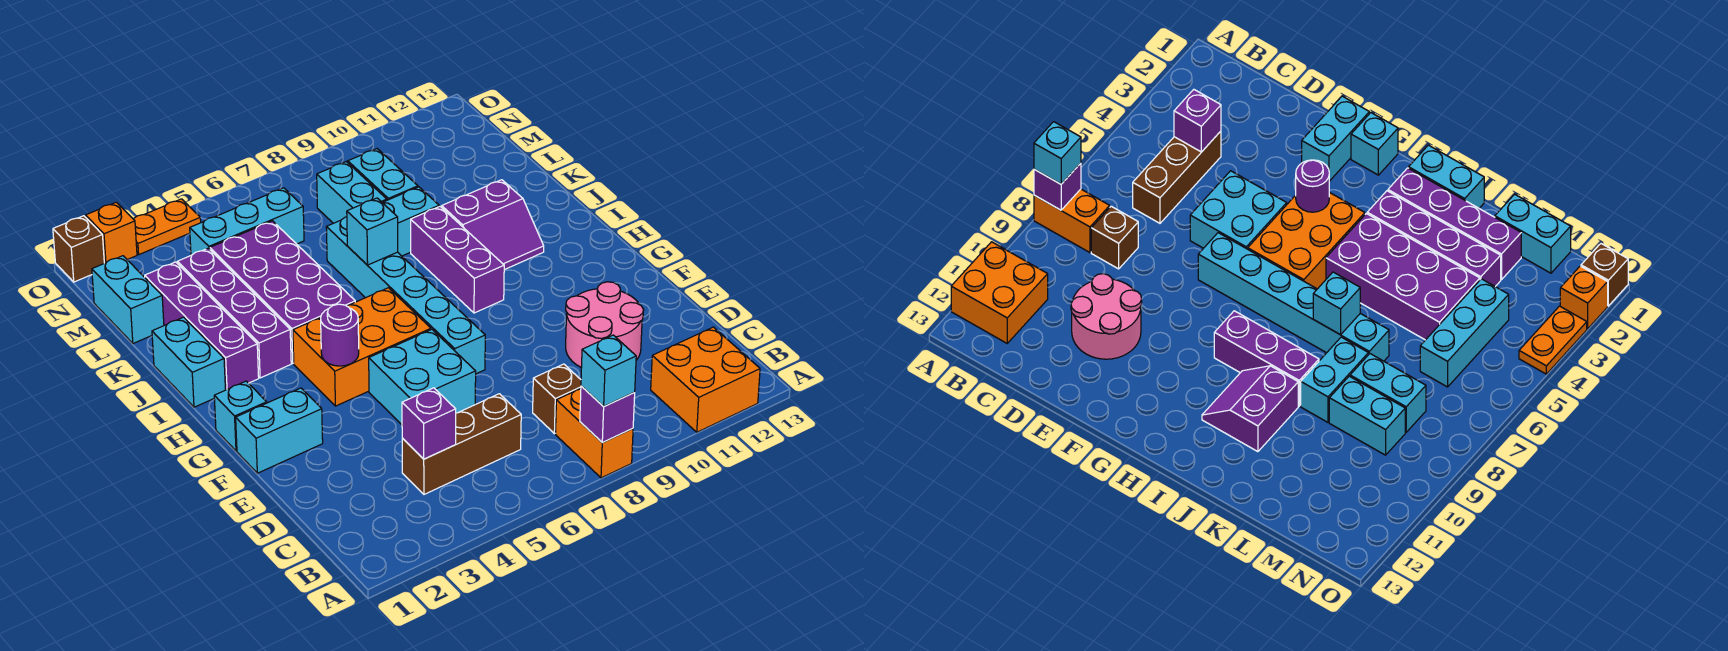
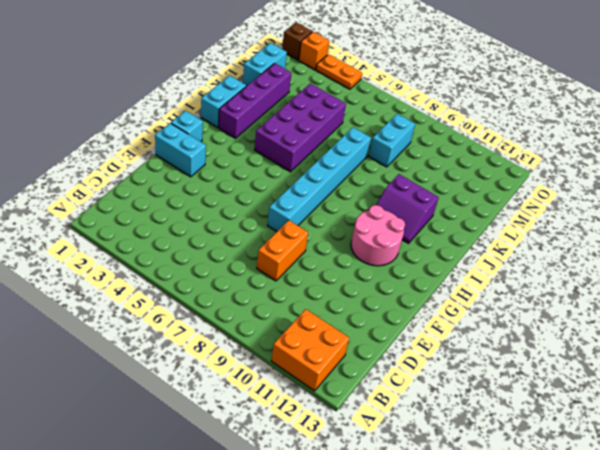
orange brick D8:E8 level 1 -> orange brick A8:B8 level 1
pink round brick G10:H11 level 1 -> pink round brick D10:E11 level 1
none -> brown brick C4:C6 level 1
none -> brown brick C8 level 1
none -> cyan brick E5:F6 level 1

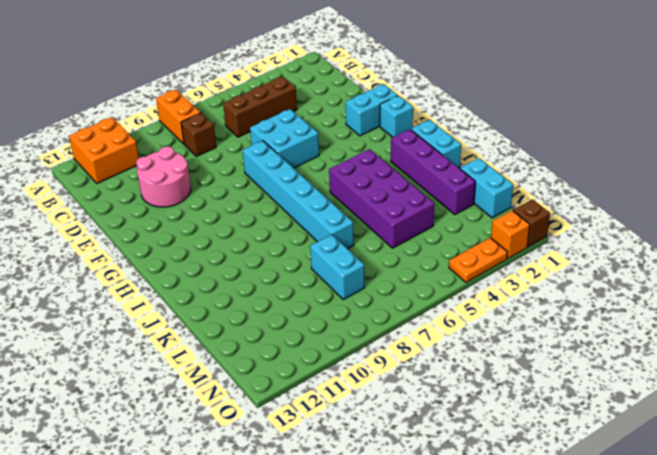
none -> orange brick G4:H6 level 1
none -> purple brick H9:J9 level 1
none -> purple brick I3:L3 level 1

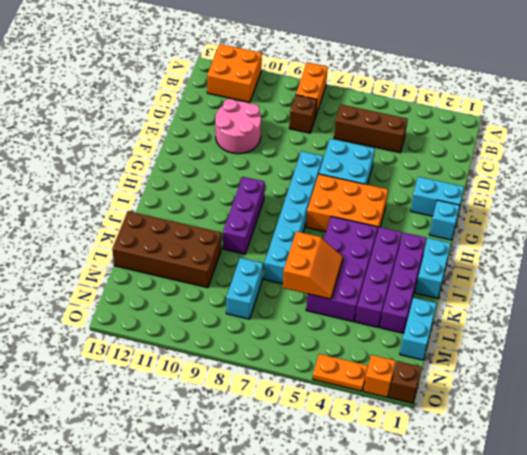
orange slope K5:L6 level 2 top 6 -> none
brown brick K10:L13 level 1 -> none
none -> purple slope I10:J11 level 1 top J
none -> cyan brick K8:K9 level 1
none -> cyan brick L9:M9 level 1

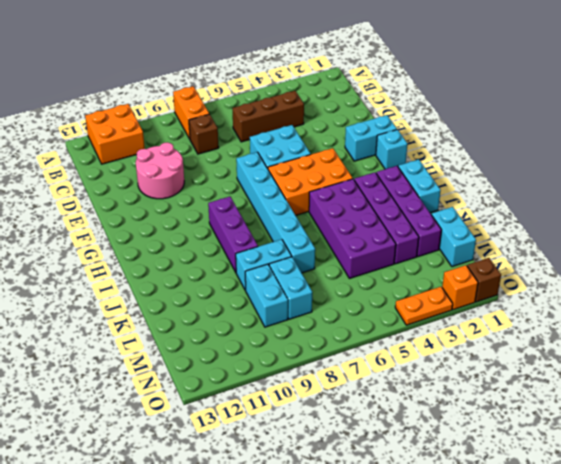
none -> purple slope I10:J11 level 1 top J
none -> cyan brick M4:M6 level 1
none -> purple brick A8 level 2

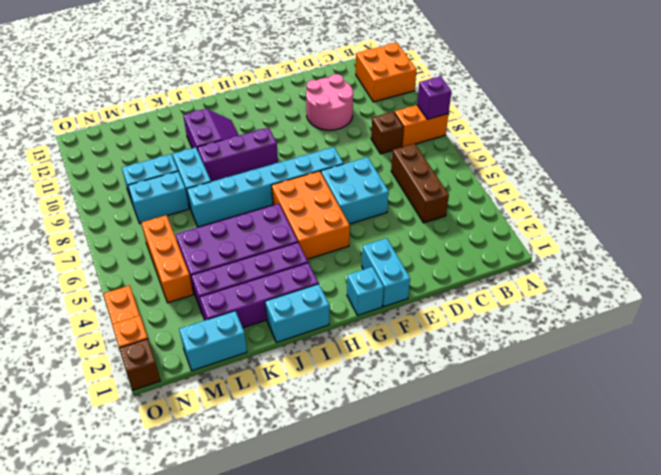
orange brick M4:M6 level 1 -> cyan brick M4:M6 level 1
none -> purple brick C4 level 2
none -> purple round brick G4 level 2
none -> cyan brick J7 level 2

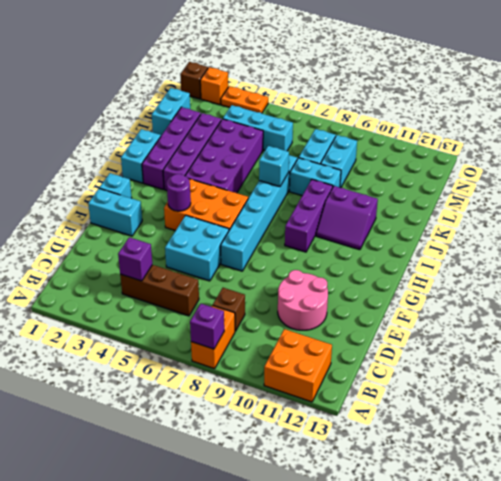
none -> cyan brick A8 level 3

